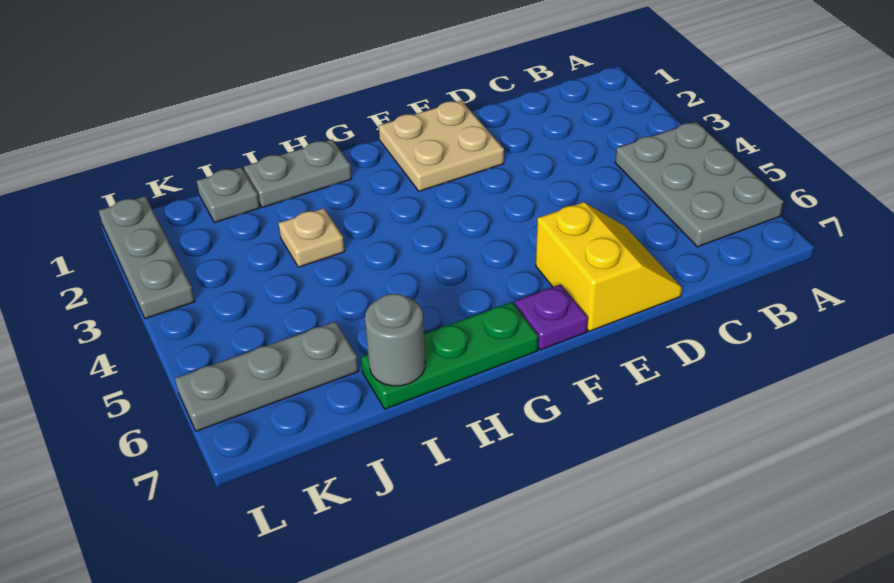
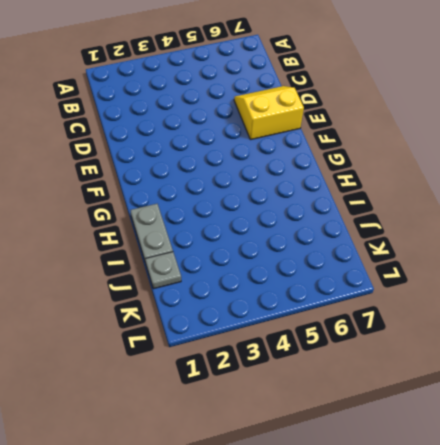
none -> grey plate A4:B6 level 1
none -> tan plate E1:F2 level 1

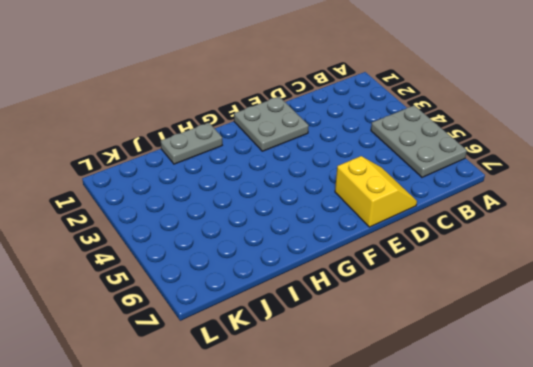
grey plate E1:F2 level 1 -> tan plate E1:F2 level 1
none -> purple plate F7 level 1
none -> green plate G7:I7 level 1

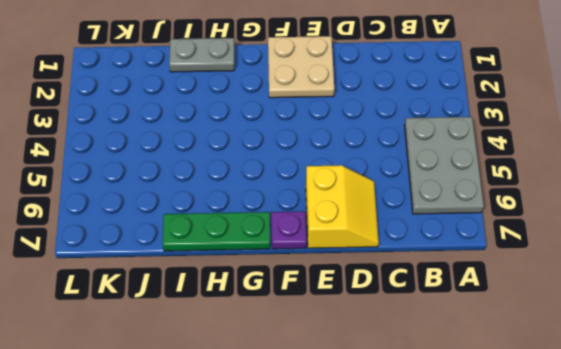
none -> tan plate I3 level 1
none -> grey plate J1 level 1

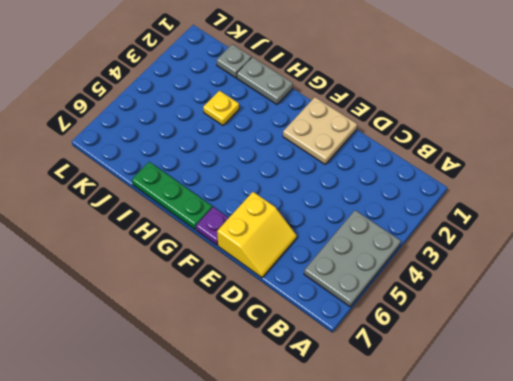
yellow plate I3 level 1 -> tan plate I3 level 1
none -> grey plate J6:L6 level 1
none -> grey plate L1:L3 level 1

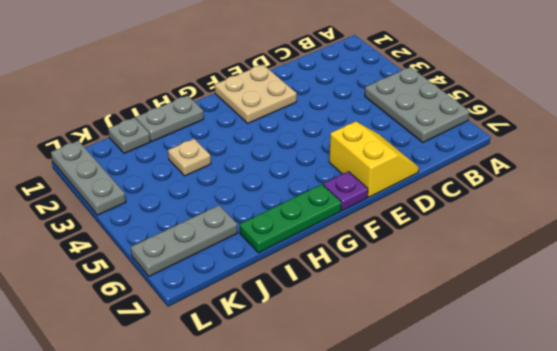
none -> grey round brick I7 level 2

